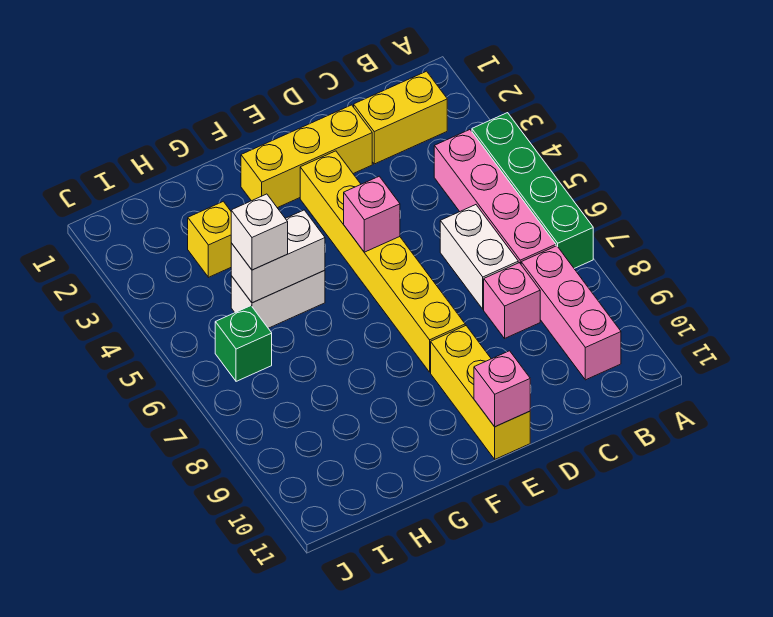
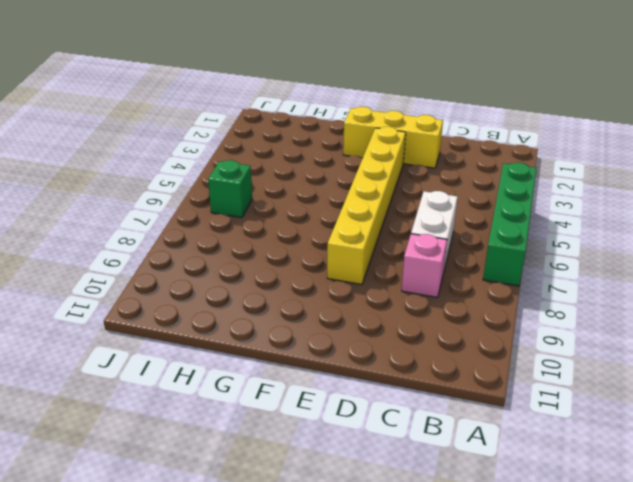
none -> yellow brick B2:C2 level 1
none -> pink brick B4:B7 level 1
none -> pink brick B8:B10 level 1

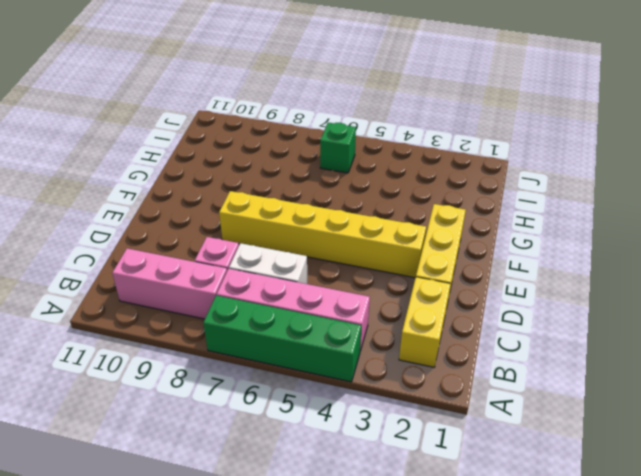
none -> yellow brick E9:E11 level 1
none -> white brick G5:H5 level 1
none -> yellow brick H3 level 1

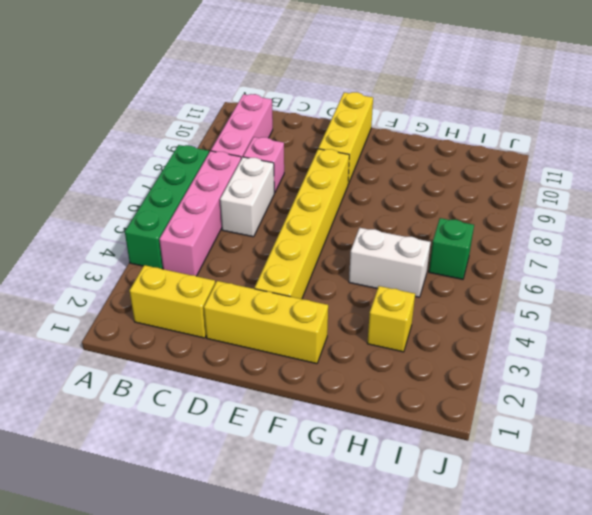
none -> pink brick E5 level 2
none -> pink brick E11 level 2
none -> white brick G5:H5 level 2

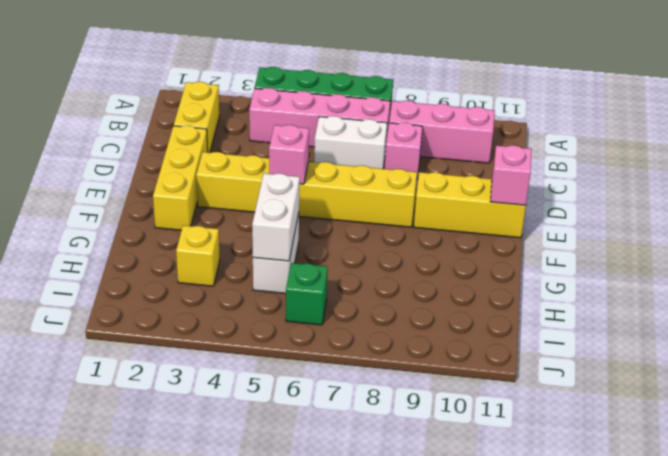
none -> white brick H5 level 3

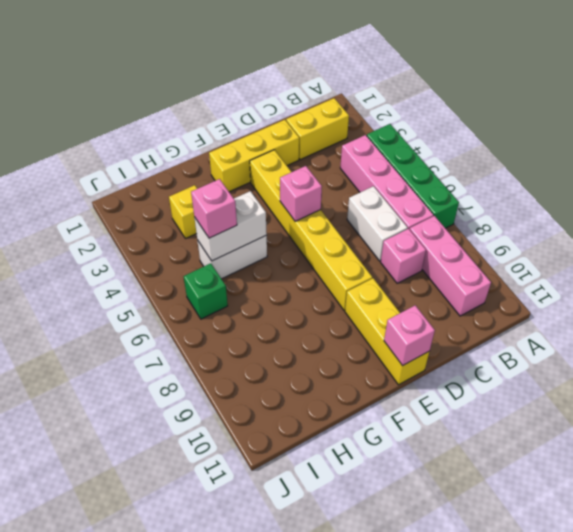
pink brick H5 level 3 -> white brick H5 level 3

